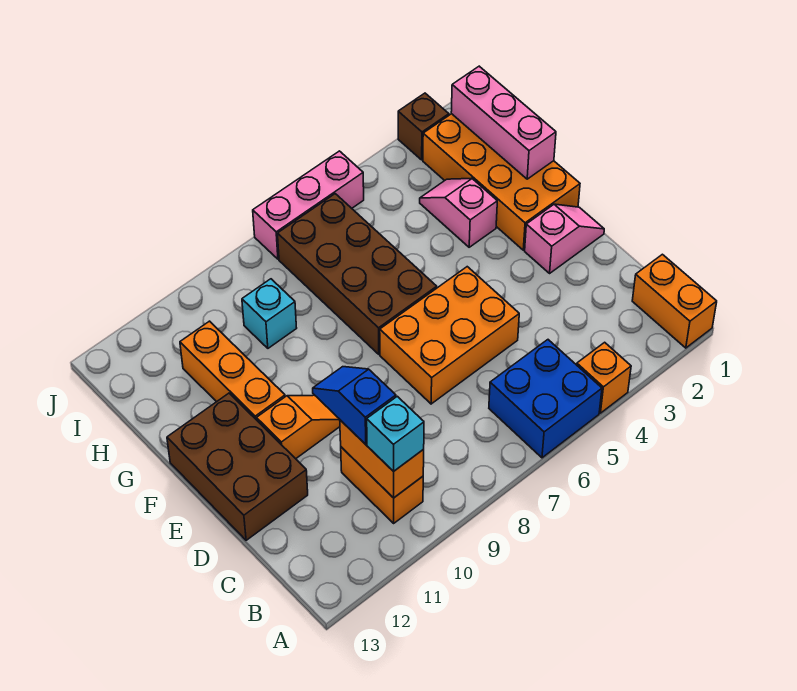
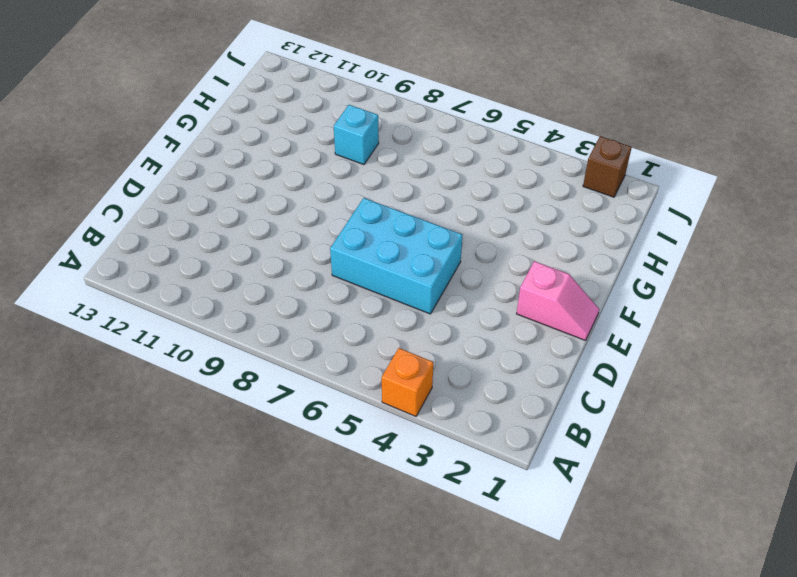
cyan brick D5:E7 level 1 -> orange brick D5:E7 level 1
none -> orange brick A1:B1 level 1
none -> blue brick A5:B6 level 1
none -> orange brick B10:C10 level 1

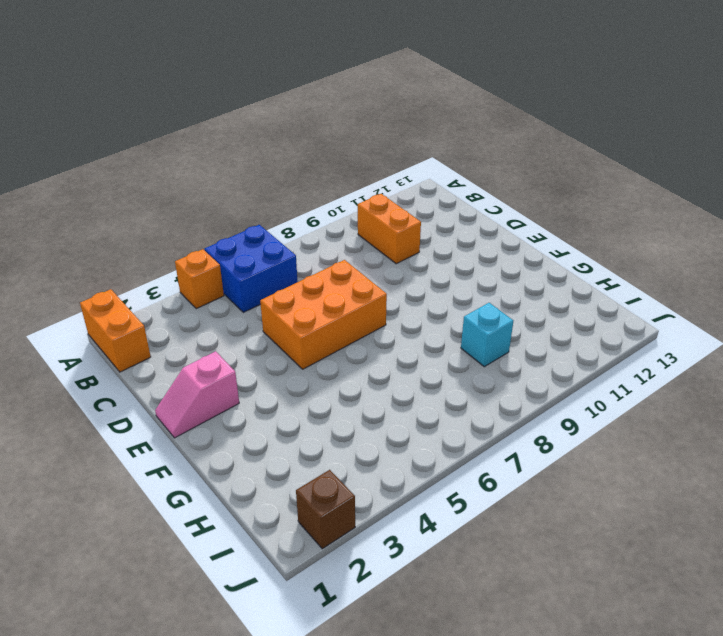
none -> brown brick D12:F13 level 1
none -> orange slope E10:E11 level 1 top 11
none -> orange brick F1:I2 level 1

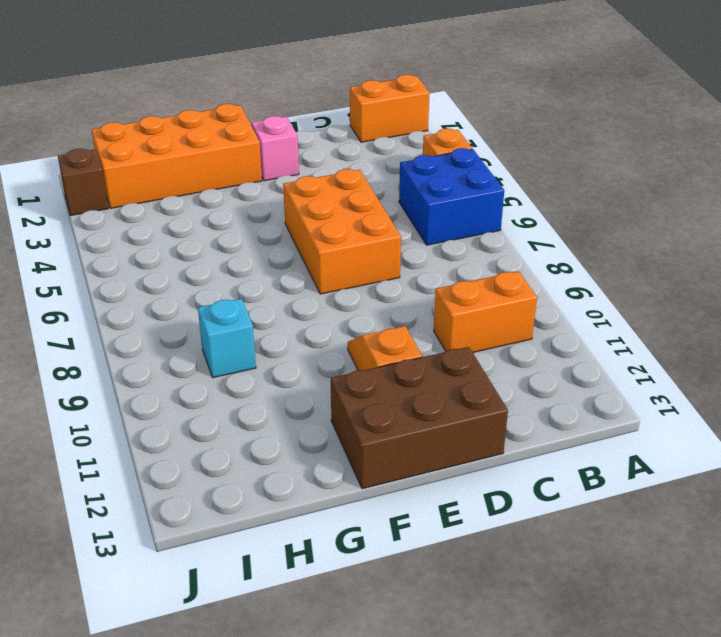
none -> brown brick F6:I7 level 1
none -> orange brick F11:H11 level 1
none -> pink slope G3:H3 level 1 top G

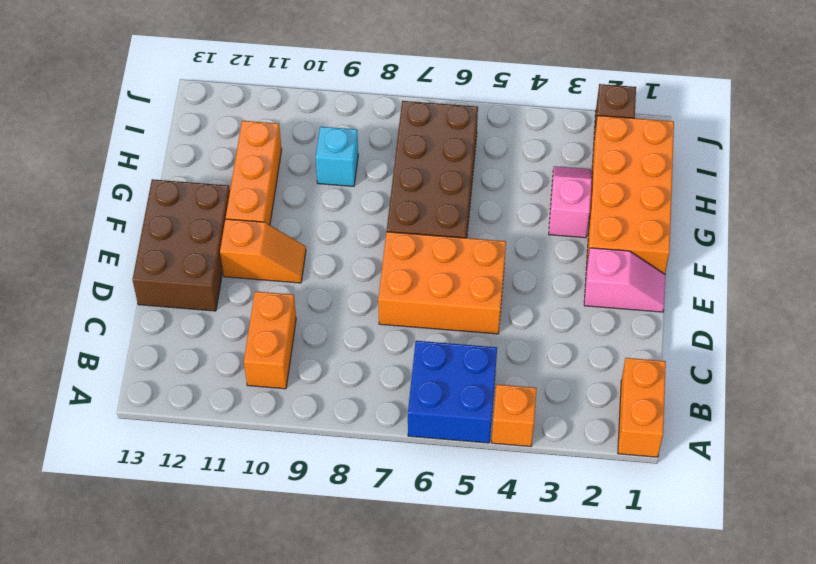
none -> pink brick J5:J7 level 1
none -> orange brick B10:C10 level 2
none -> pink brick G1:I1 level 2

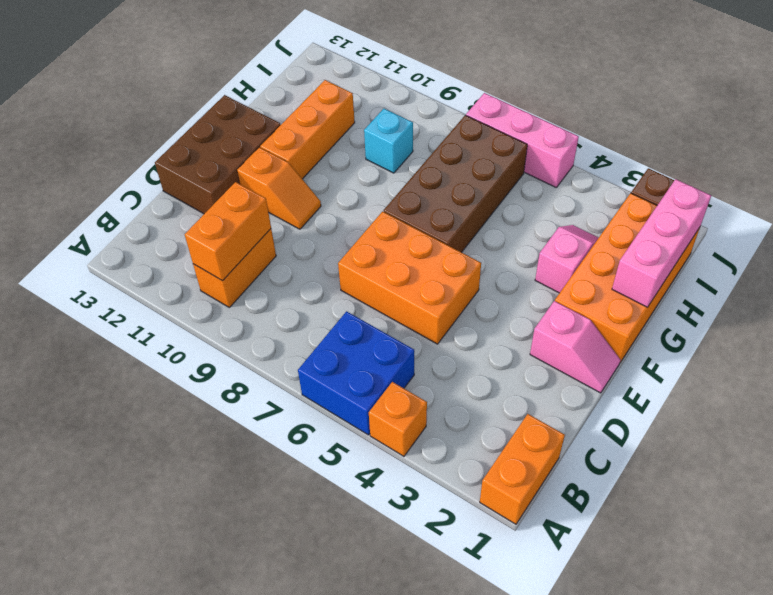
none -> cyan brick B10 level 3
none -> blue slope C10:D10 level 3 top C

